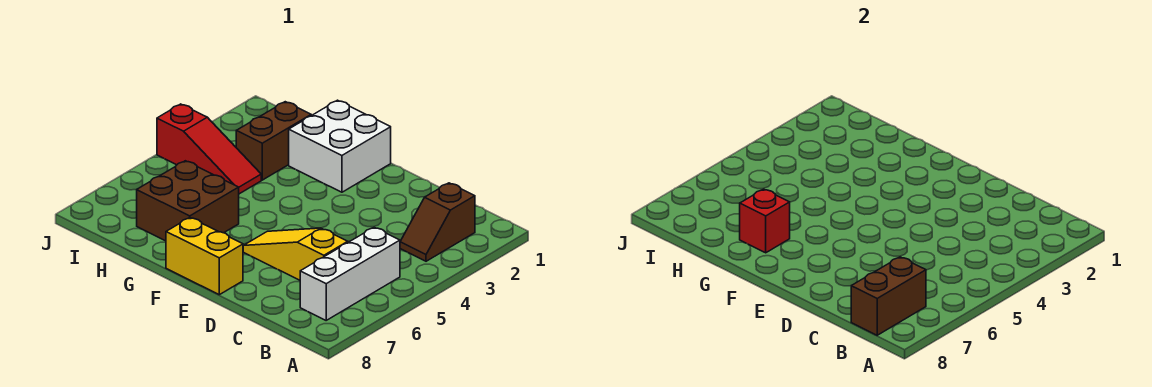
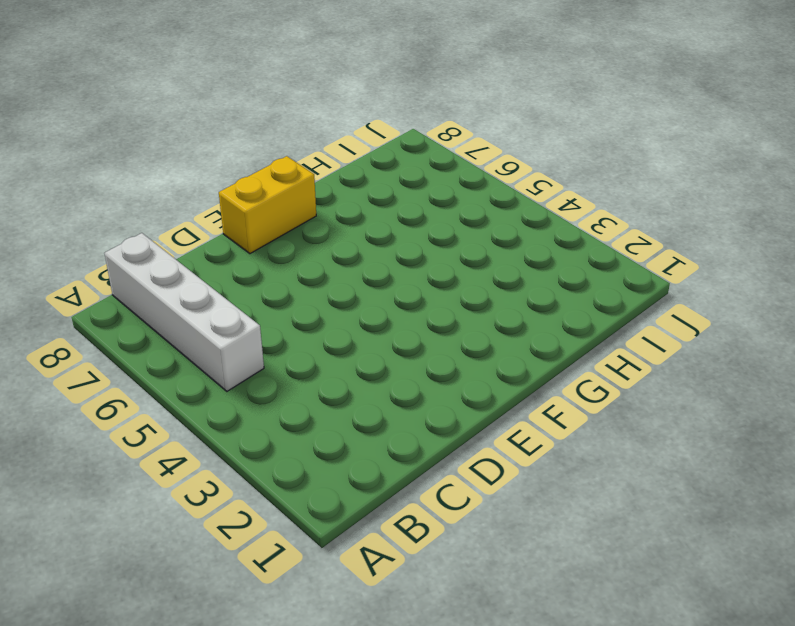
white brick B5:B8 level 1 -> white brick B5:B7 level 1
none -> brown slope B2:B3 level 1 top 2
none -> yellow slope C6:E6 level 1 top C

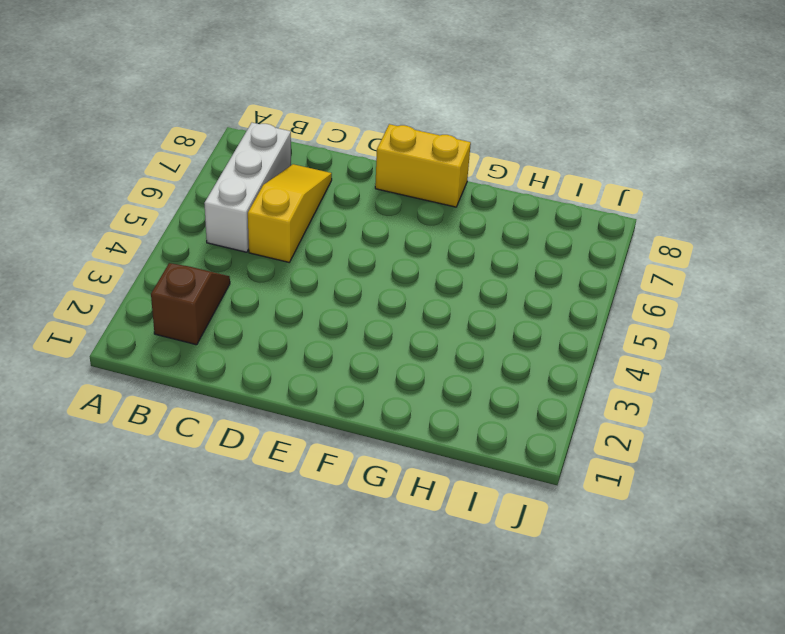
yellow slope C5:C7 level 1 top 5 -> yellow slope C6:E6 level 1 top C
none -> white brick F1:G2 level 1
none -> brown brick G6:H7 level 1

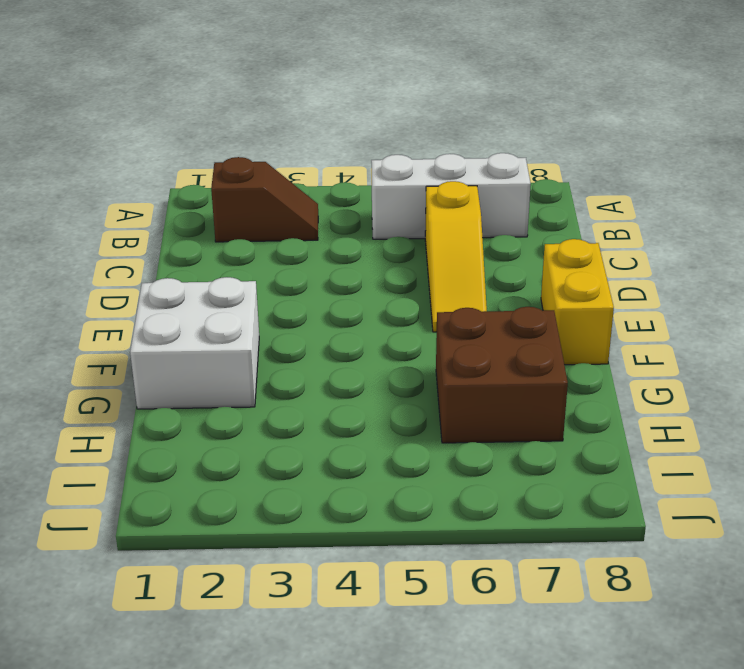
none -> brown brick H2:H3 level 1
none -> red slope H4:J4 level 1 top J

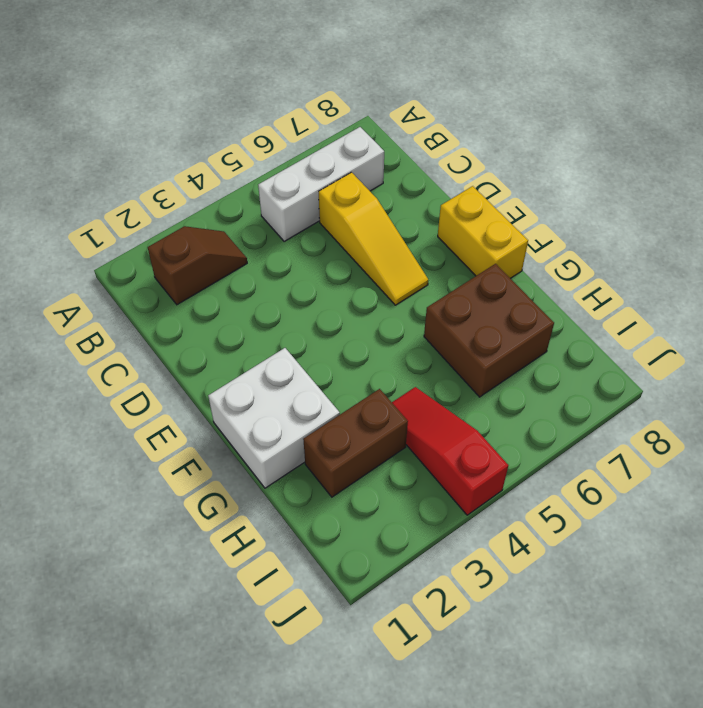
none -> brown brick B7:B8 level 2
none -> red brick G7 level 2

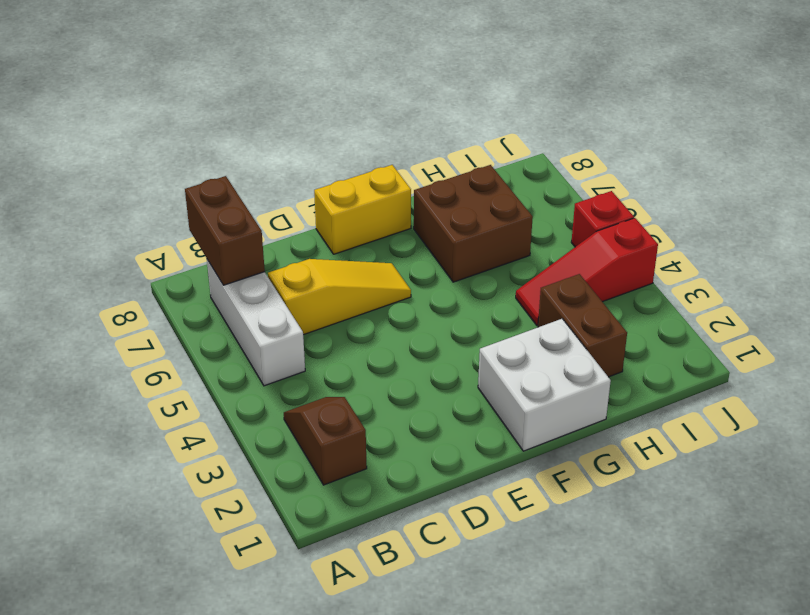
red brick J5 level 1 -> red brick G7 level 2

